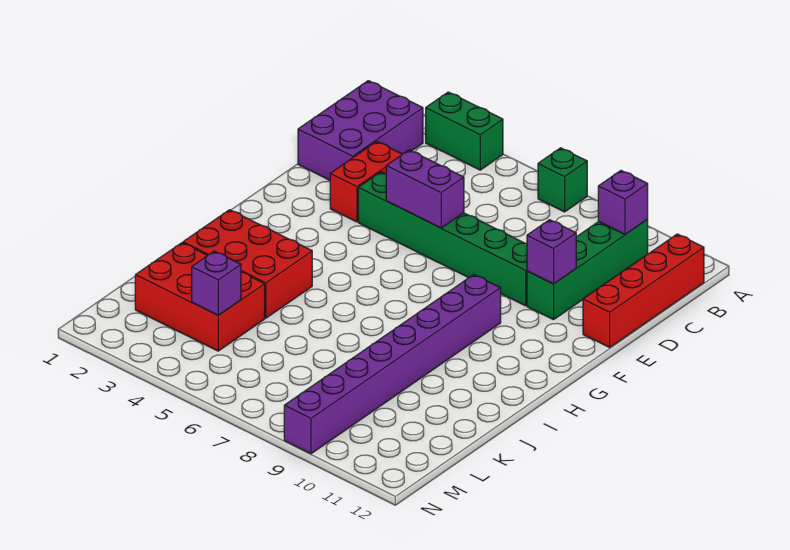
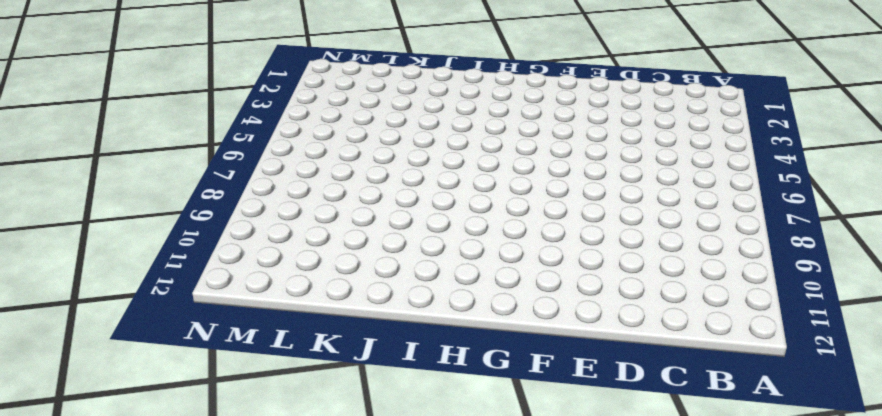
none -> green brick A3:A4 level 1
none -> green brick A7 level 1
none -> purple brick B1:D2 level 1

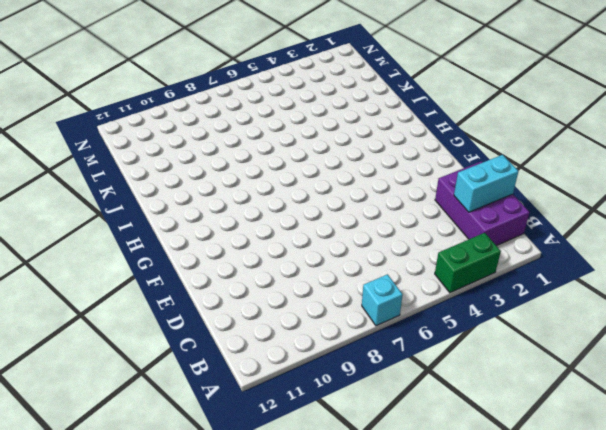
cyan brick A7 level 1 -> green brick A7 level 1
cyan brick C1:C2 level 2 -> none
none -> green brick B10:E10 level 1
none -> red brick B12:E12 level 1
none -> red brick D3:E3 level 1

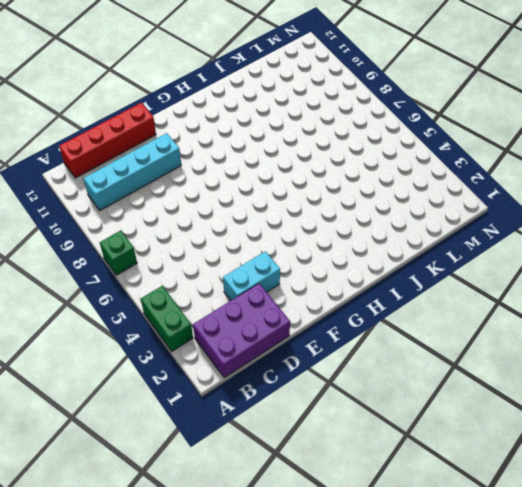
cyan brick B10:E10 level 1 -> green brick B10:E10 level 1
cyan brick D3:E3 level 1 -> red brick D3:E3 level 1
none -> green brick E4:E9 level 1
none -> purple brick G9:N9 level 1
none -> red brick I2:J4 level 1

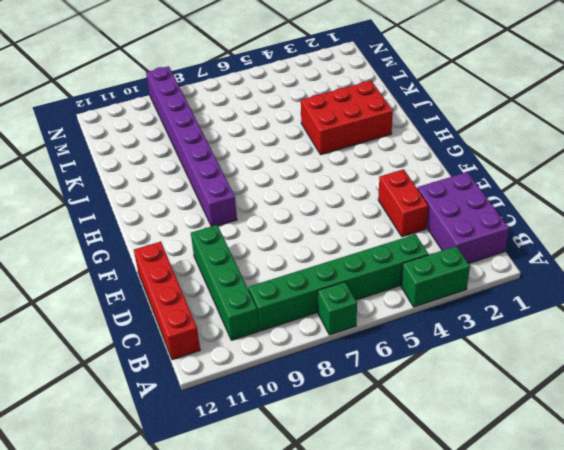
green brick B4:B9 level 1 -> green brick E4:E9 level 1
none -> red brick K2:L4 level 1
none -> purple brick B10 level 2
none -> purple brick E5:E6 level 2

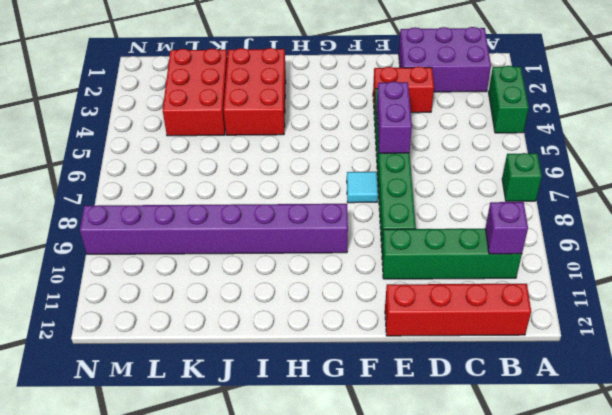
cyan tile F7 level 1 -> none
none -> purple brick E10 level 2
none -> purple brick L4 level 2

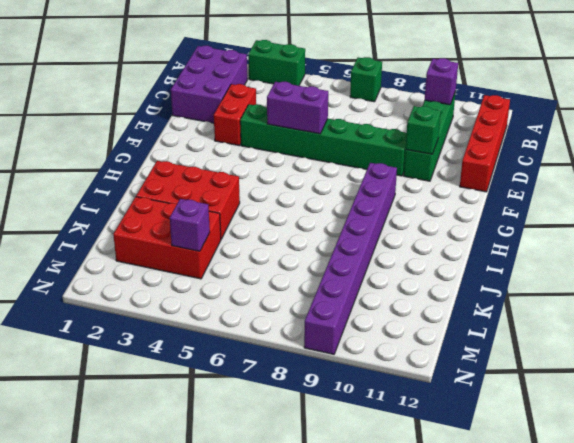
green brick E10 level 2 -> purple brick E10 level 2

